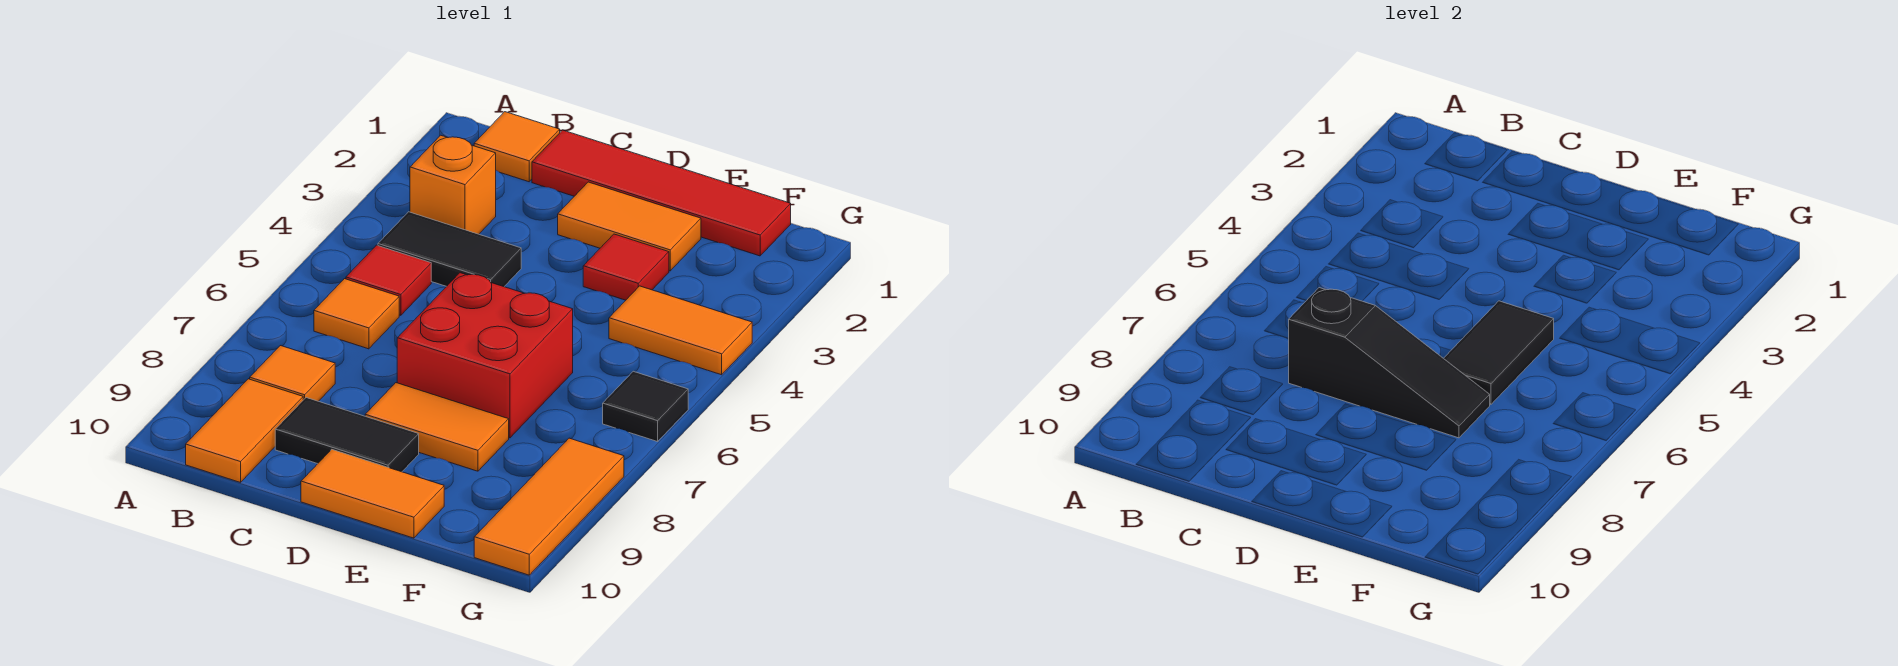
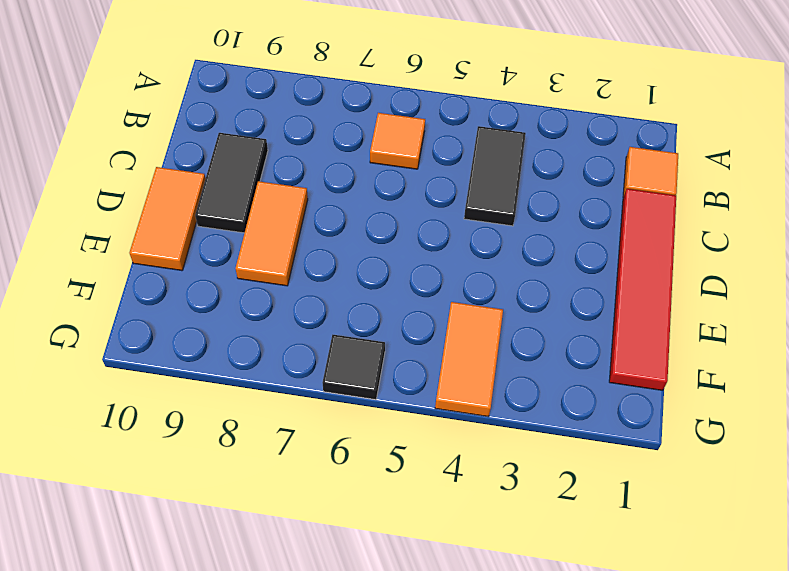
none -> orange brick B3 level 1
none -> red tile B5 level 1
none -> orange tile B8 level 1

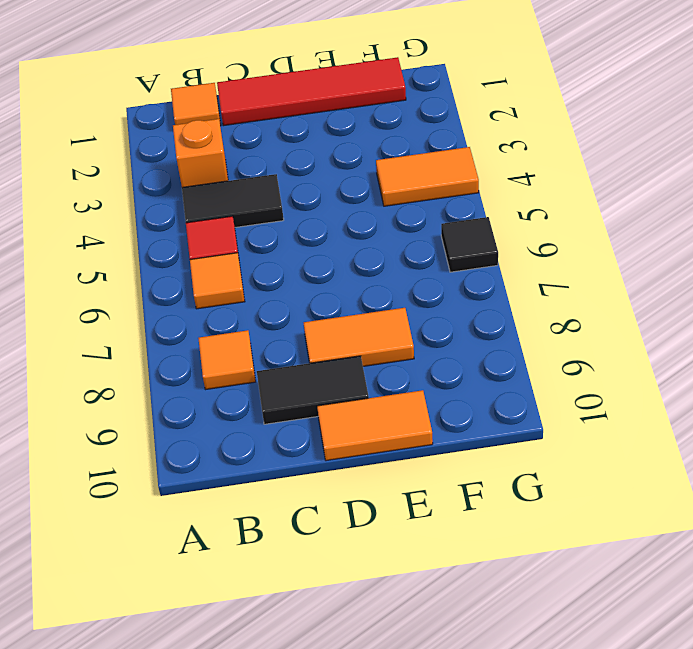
none -> orange tile B9:B10 level 1
none -> orange tile D2:E2 level 1
none -> red brick D6:E7 level 1

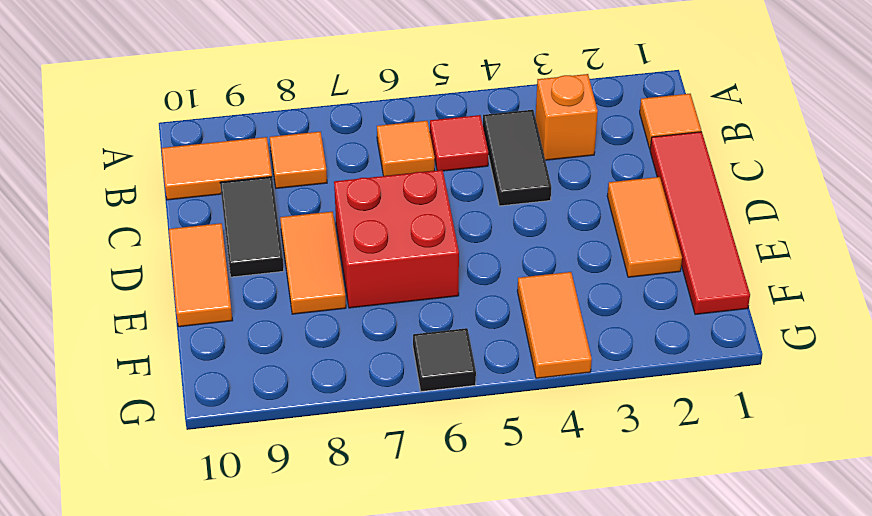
none -> red tile E3 level 1
none -> orange tile G8:G10 level 1
none -> black slope C7:E7 level 2 top C

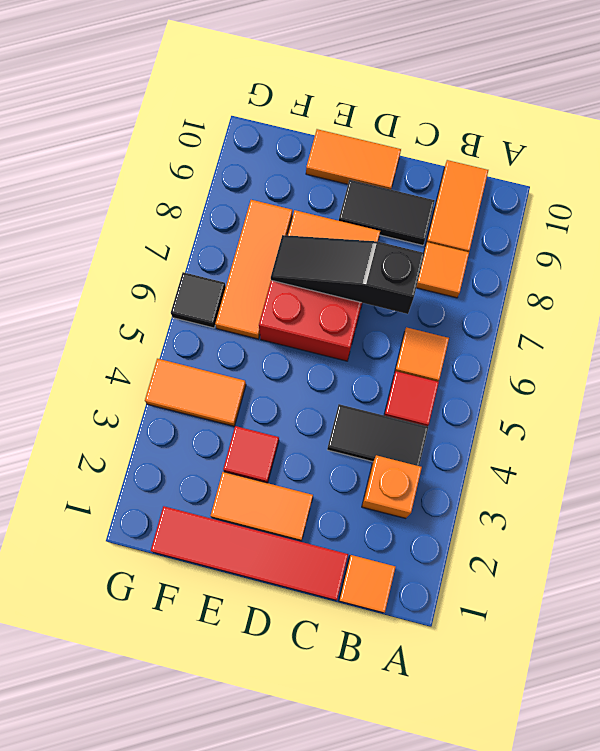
orange tile F6:F8 level 1 -> orange tile G8:G10 level 1
none -> black tile E5:E6 level 2

